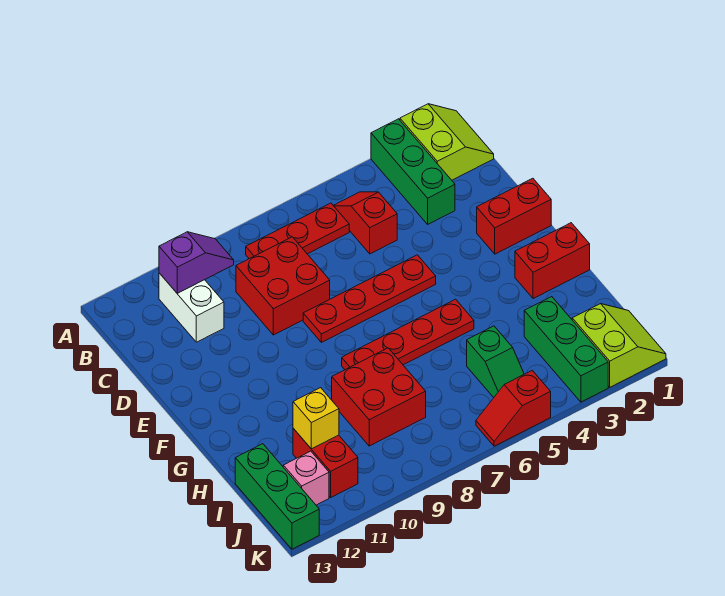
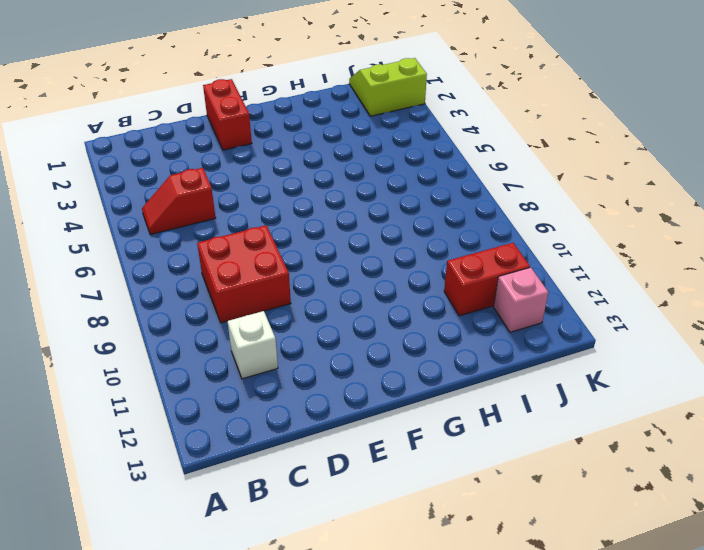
white brick C11 level 1 -> white brick B11:C11 level 1
none -> lime slope A1:B2 level 1 top 2
none -> green brick A3:C3 level 1
none -> red plate B6:B8 level 1

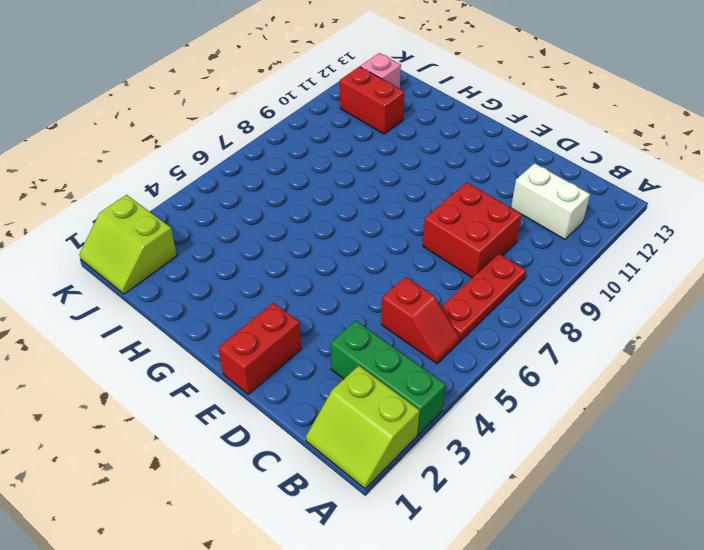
none -> red plate E5:E8 level 1
none -> red brick G1:G2 level 1
none -> red plate G5:G8 level 1

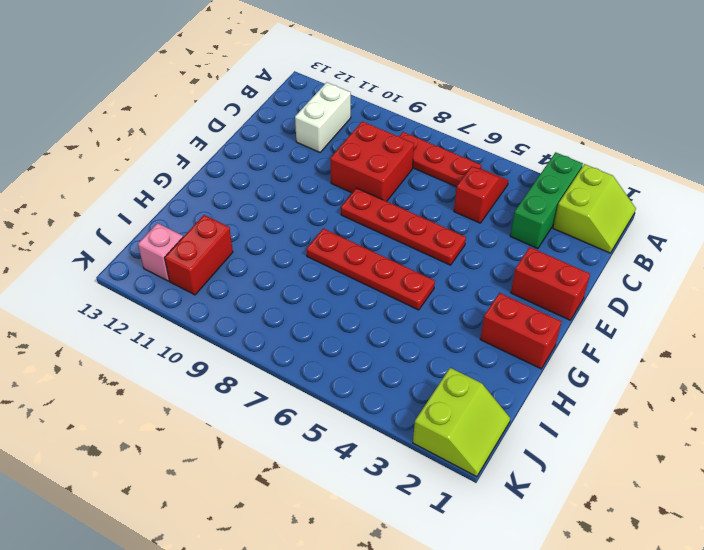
none -> red brick H8:I9 level 1
none -> green brick I3:K3 level 1
none -> green slope I5:J5 level 1 top I

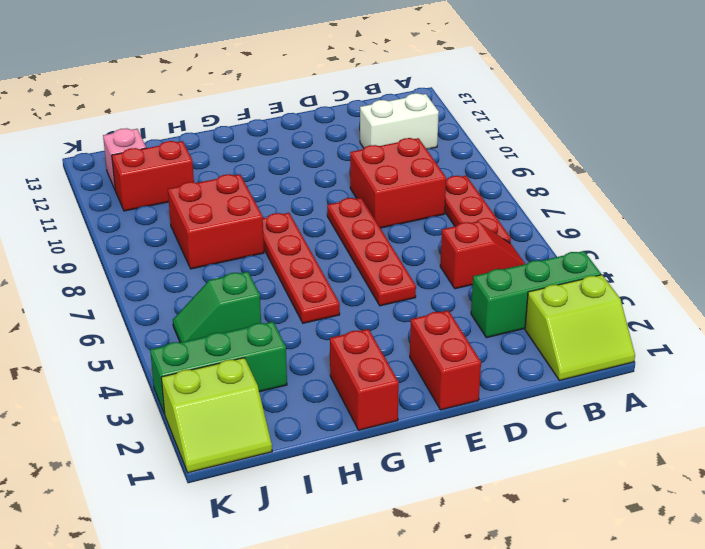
none -> green brick I13:K13 level 1
none -> red slope K5:K6 level 1 top 5
none -> purple slope B10:B11 level 2 top 11

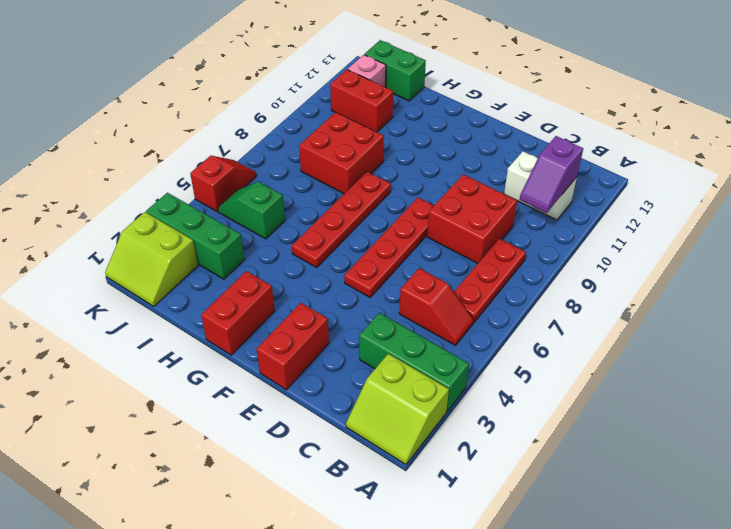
green brick I13:J13 level 1 -> green brick I13:K13 level 1
none -> yellow brick I11 level 2

